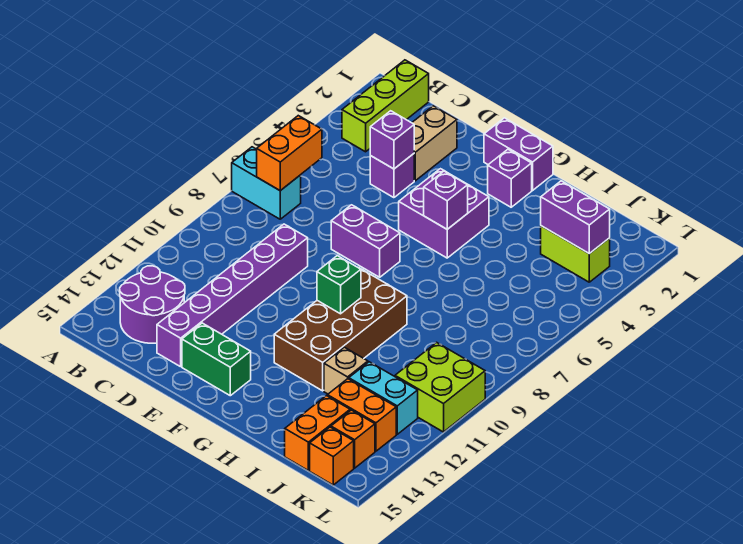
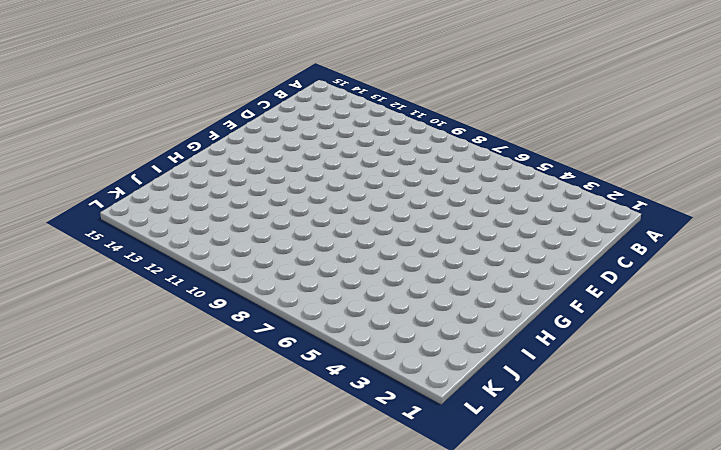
none -> cyan brick A7:B7 level 1
none -> lime brick B1:B3 level 1
none -> purple round brick B13:C14 level 1

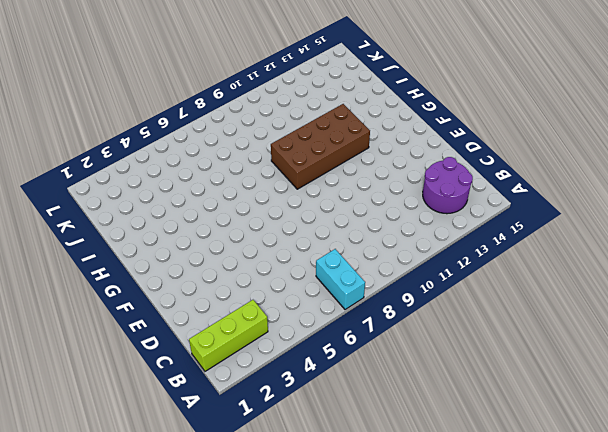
none -> tan brick D2:D3 level 1
none -> purple brick D4 level 1
none -> purple brick D9:D14 level 1

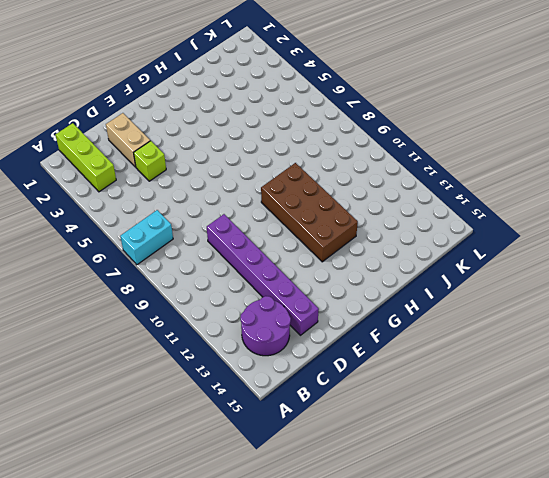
lime brick D4 level 1 -> purple brick D4 level 1
none -> purple brick E7:F7 level 1
none -> green brick E14:F14 level 1
none -> purple brick F1:G1 level 1

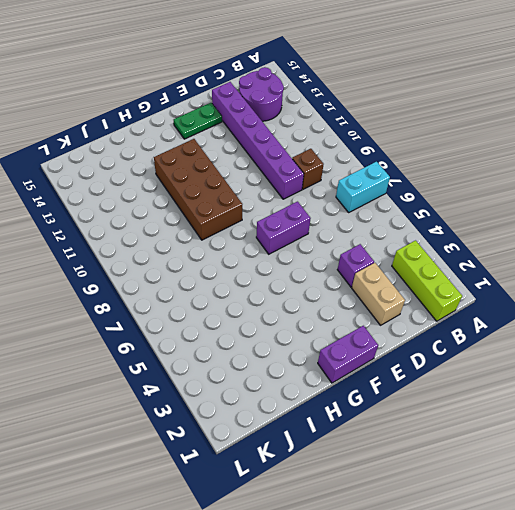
brown brick C9 level 1 -> none
green plate E14:F14 level 1 -> green brick E14:F14 level 1
none -> purple brick F4:G5 level 1
none -> purple brick G2 level 1
none -> tan brick I12 level 1

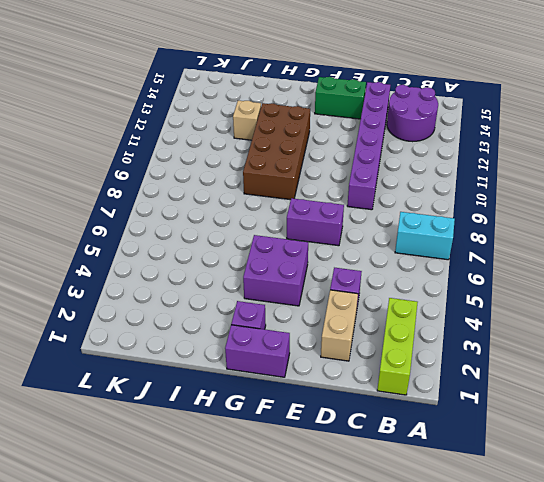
none -> lime brick J3:K3 level 1
none -> cyan brick J12:K12 level 1
none -> orange brick J13:K13 level 1

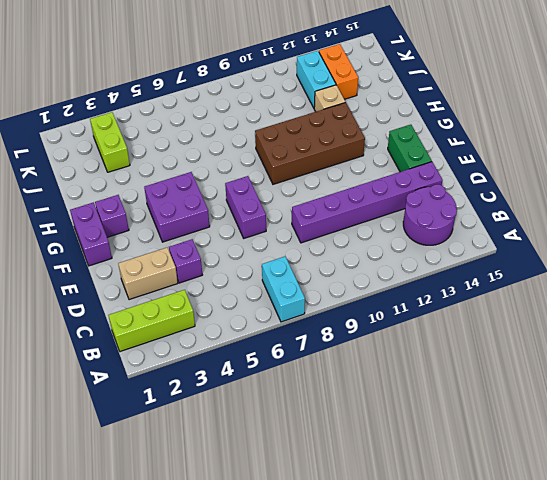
none -> orange brick J14:J15 level 1
none -> lime brick K10:L11 level 1
none -> orange brick K14 level 1

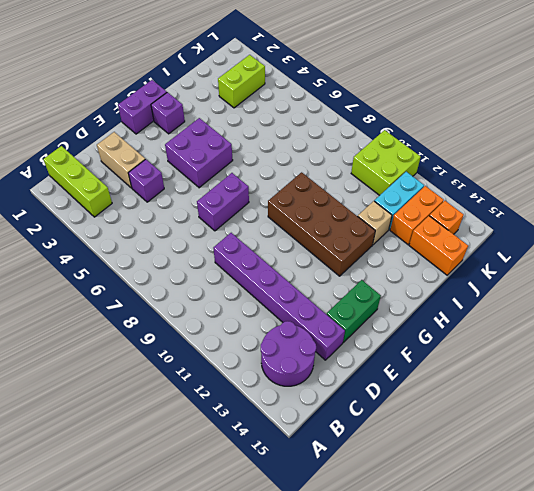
none -> cyan brick A7:B7 level 1
none -> orange brick K15 level 1
none -> orange brick B6:B7 level 2

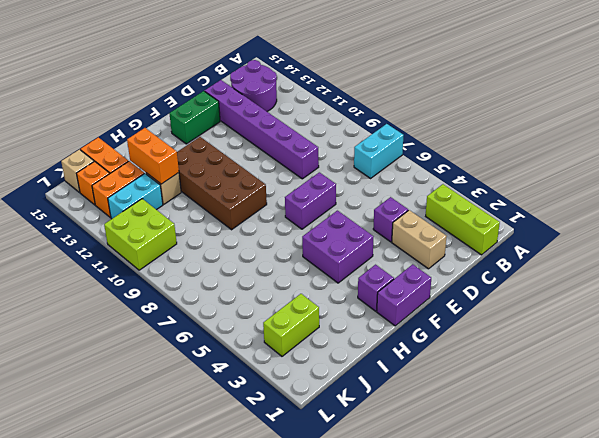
orange brick I12:I13 level 2 -> orange brick B6:B7 level 2
tan brick K15 level 1 -> orange brick K15 level 1
none -> purple brick D4 level 2
none -> purple brick G5 level 2
none -> green brick G10 level 2

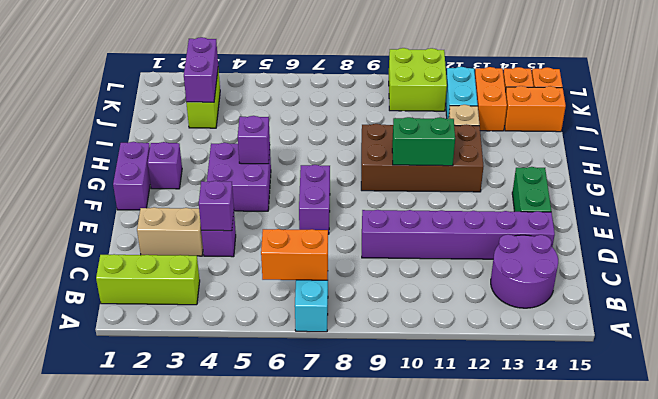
green brick G10:G11 level 2 -> green brick G10 level 2

